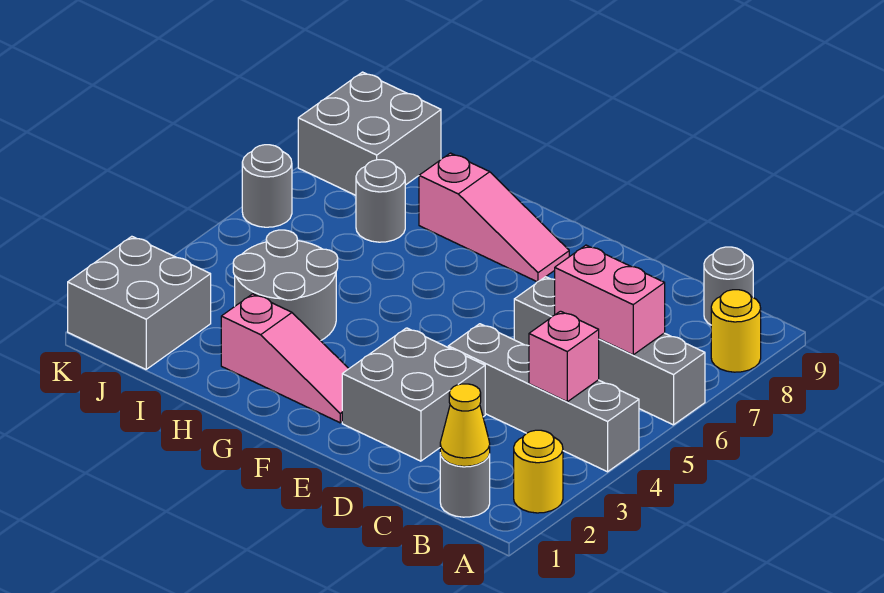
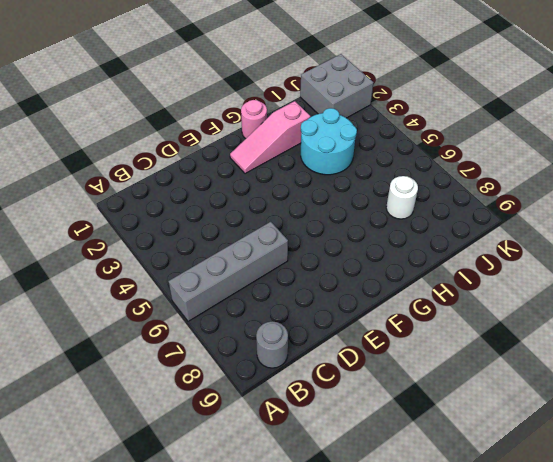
pink round brick G1 level 1 -> none
cyan round brick H3:I4 level 1 -> grey round brick H3:I4 level 1
white round brick I7 level 1 -> grey round brick I7 level 1
none -> yellow round brick A2 level 1
none -> grey brick A4:D4 level 1
none -> yellow round brick A8 level 1

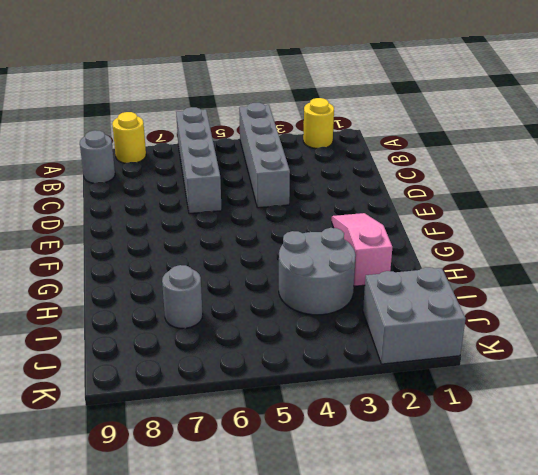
none -> grey round brick B1 level 1
none -> grey brick D2:E3 level 1
none -> pink slope F8:H8 level 1 top H

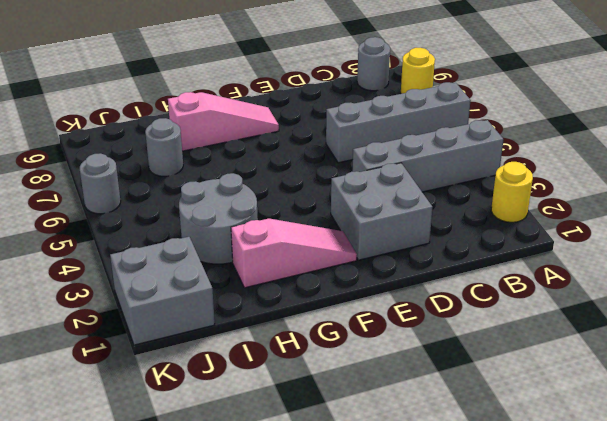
none -> grey round brick B1 level 1
none -> grey brick J8:K9 level 1
none -> yellow cone B1 level 2

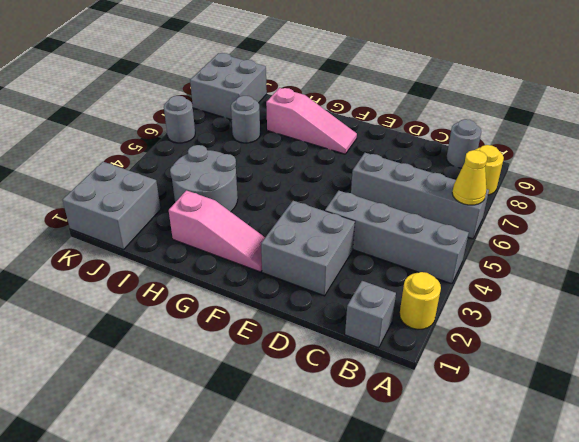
yellow cone A6 level 2 -> yellow cone B1 level 2
grey brick B1 level 1 -> grey round brick B1 level 1
none -> pink brick B4 level 2
none -> pink brick B6:C6 level 2

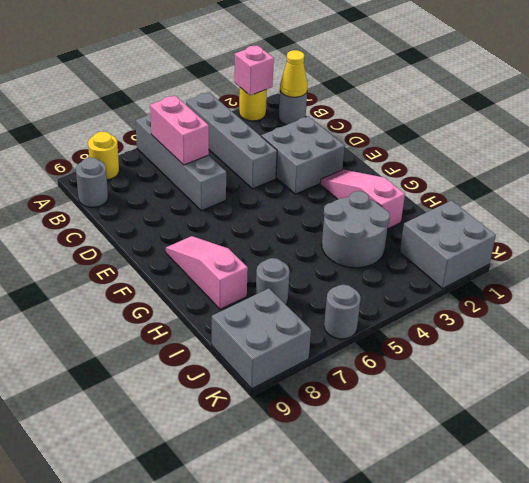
pink brick A2 level 2 -> pink brick B4 level 2

